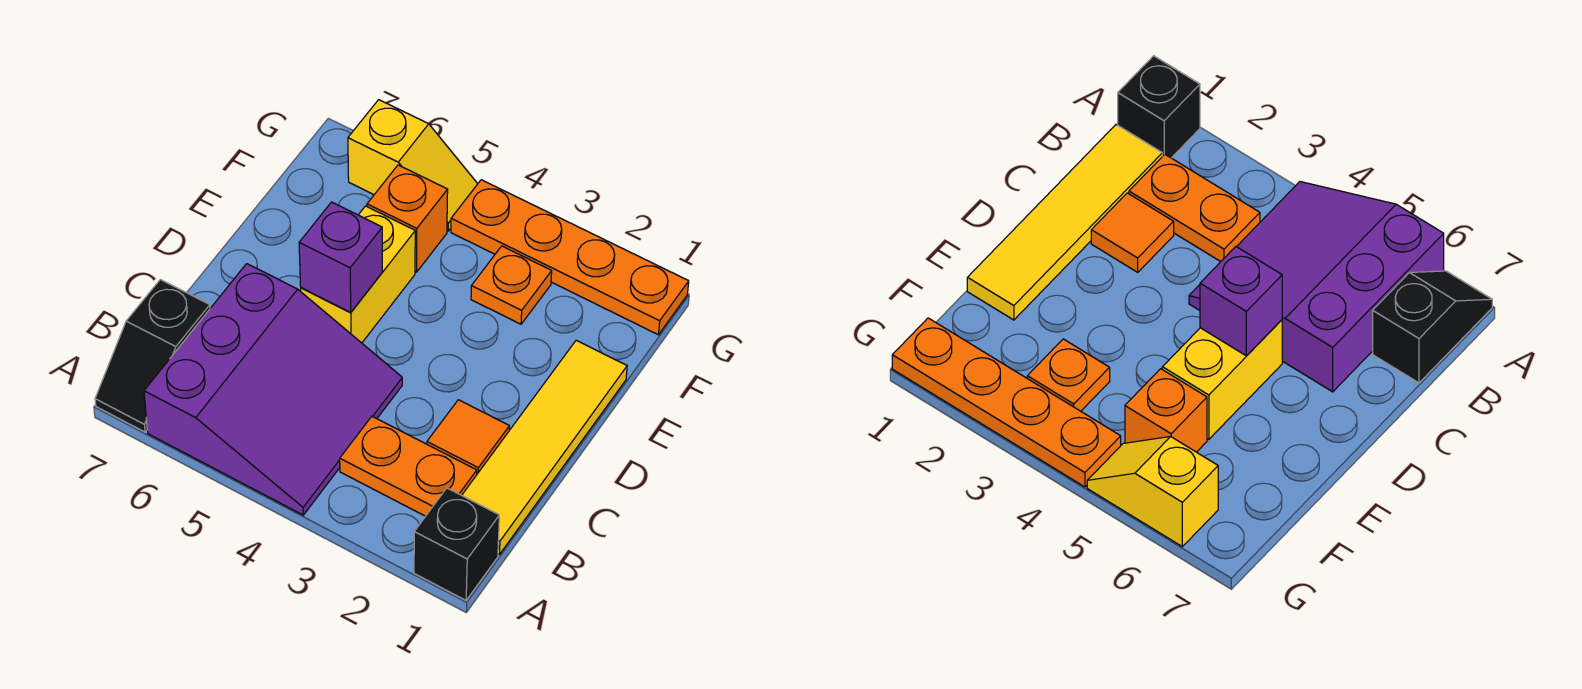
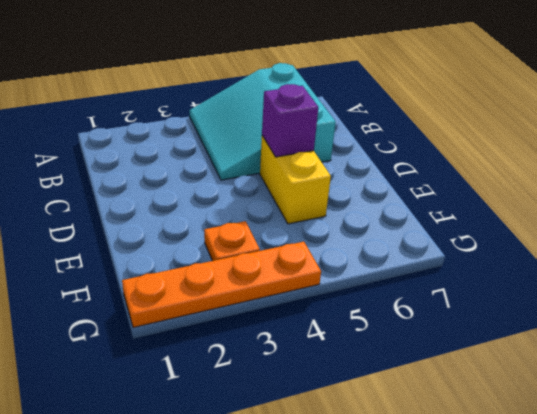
cyan slope A4:C6 level 1 top 6 -> purple slope A4:C6 level 1 top 6
none -> black brick A1 level 1
none -> black slope A7:B7 level 1 top B
none -> yellow tile B1:E1 level 1

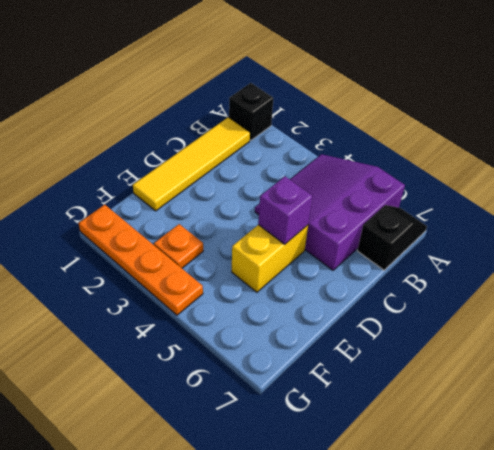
none -> orange plate B2:B3 level 1
none -> orange tile C2 level 1
none -> orange brick F5 level 1

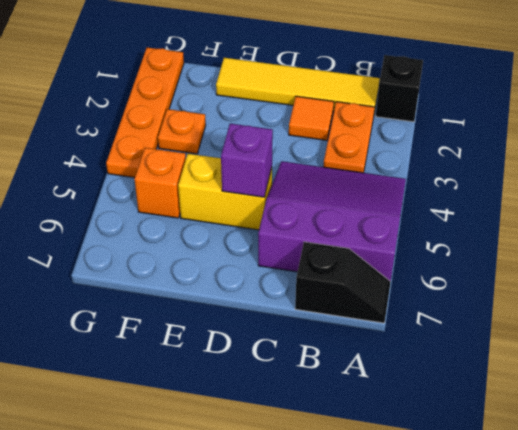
none -> yellow slope G5:G6 level 1 top 6

